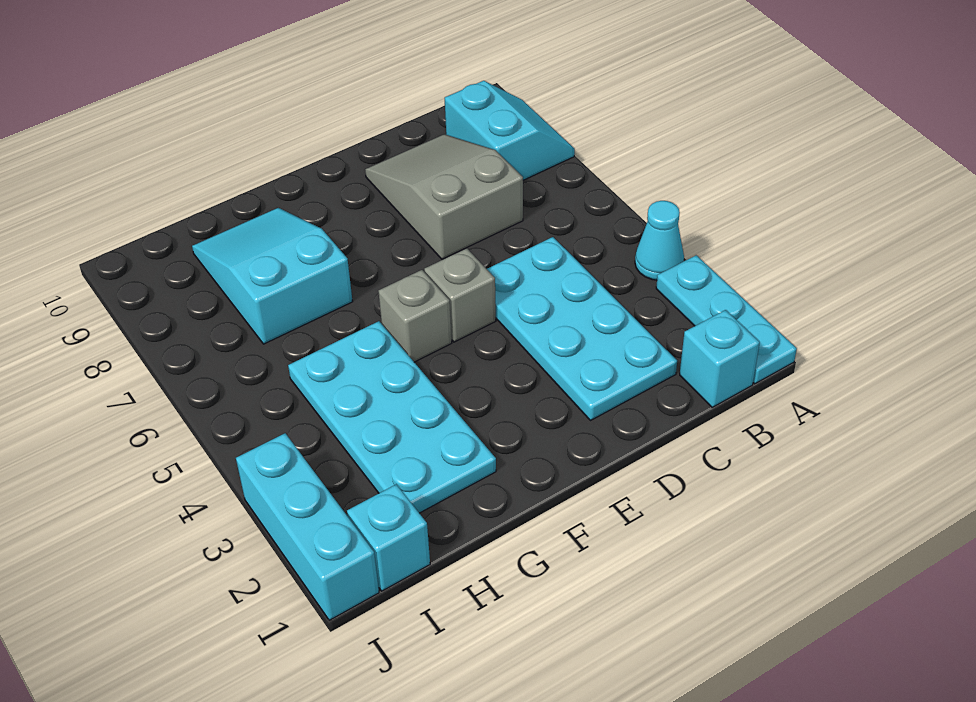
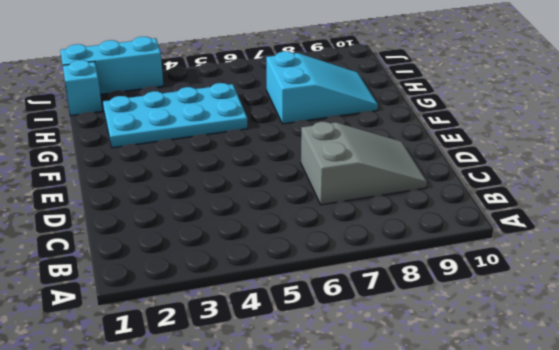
none -> cyan plate A1:A3 level 1
none -> cyan cone A4 level 1
none -> cyan slope A8:B9 level 1 top B

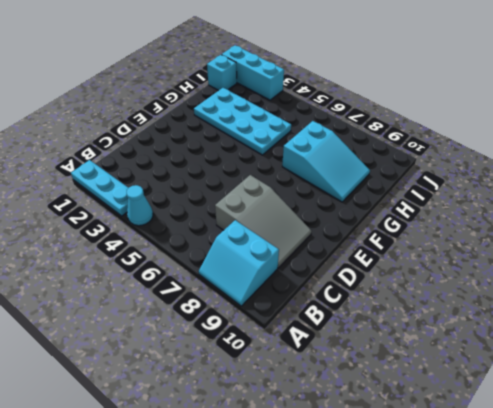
none -> cyan brick B1 level 1
none -> cyan plate C2:D5 level 1
none -> grey brick E5 level 1

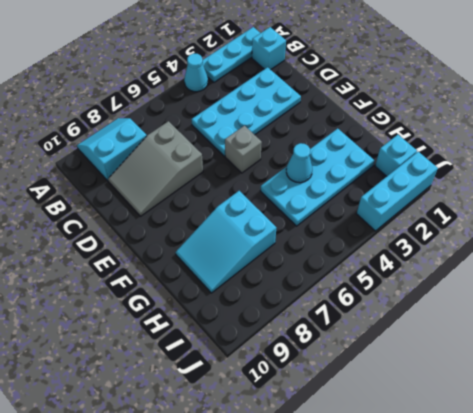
cyan cone G4 level 2 -> none
none -> grey brick F5 level 1

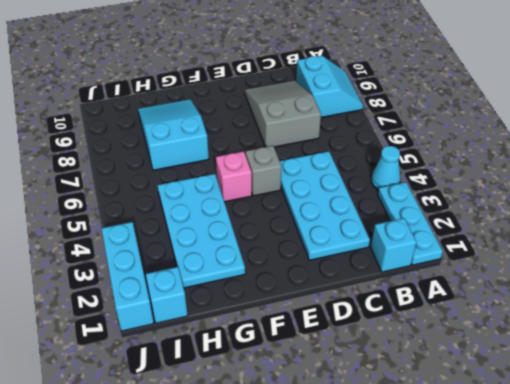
pink brick F5 level 1 -> grey brick F5 level 1

